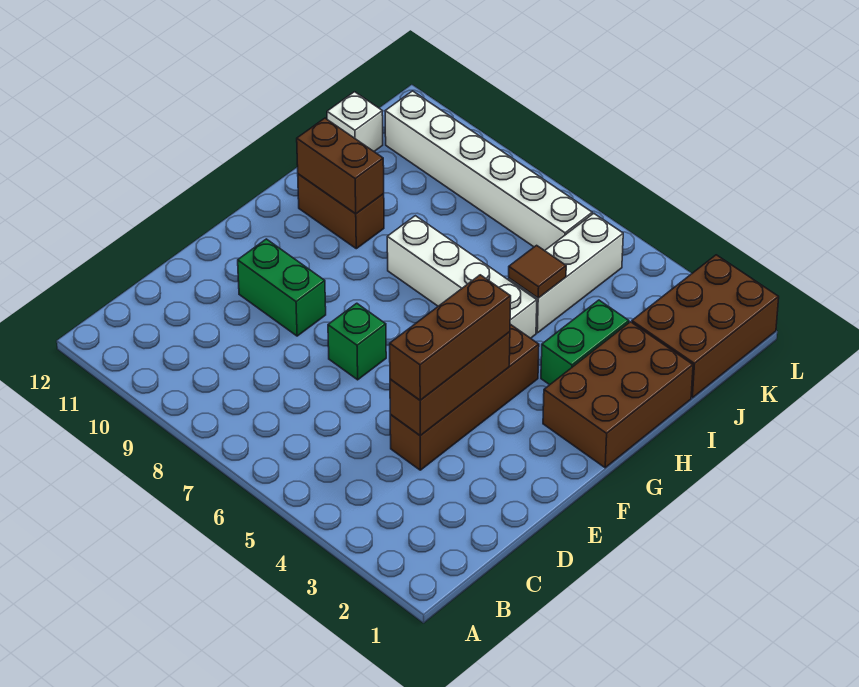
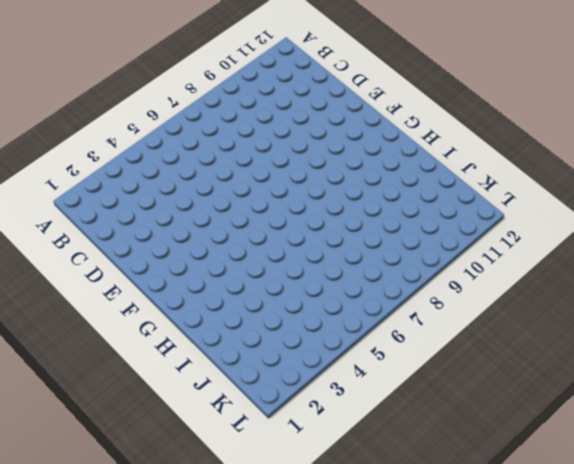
none -> brown brick D4:G4 level 1
none -> green brick E7 level 1
none -> green brick E9:E10 level 1

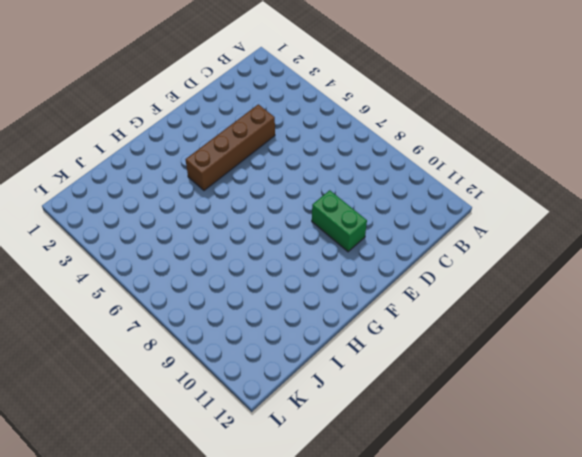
none -> green brick E7 level 1
none -> brown brick G1:I2 level 1
none -> green brick H3:I3 level 1

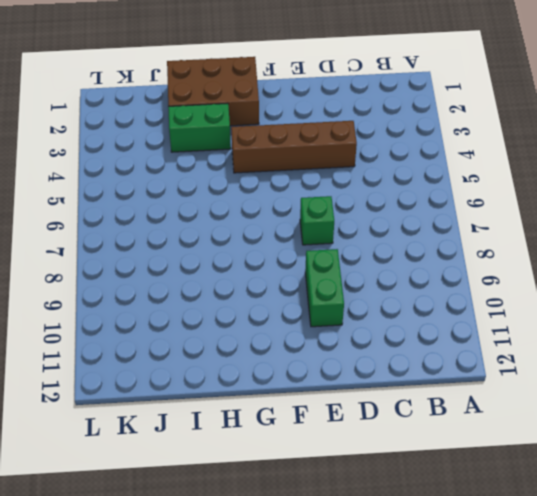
none -> white brick H5:H8 level 1
none -> brown brick H10:H11 level 1
none -> white brick I5:K5 level 1

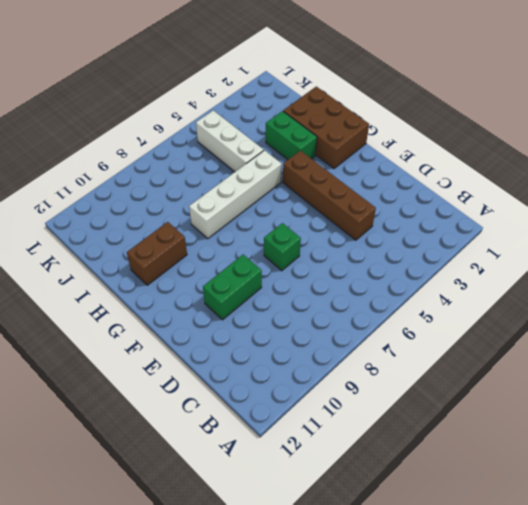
none -> brown brick J1:L2 level 1
none -> white brick J12 level 1
none -> white brick K6:K11 level 1

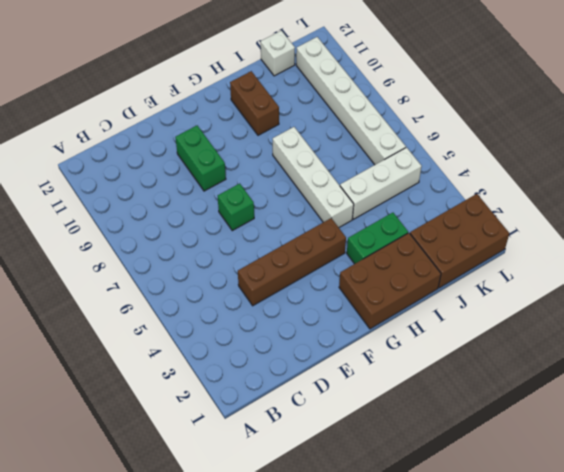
none -> brown brick D4:F4 level 2
none -> brown brick H10:H11 level 2
none -> brown tile I5 level 2

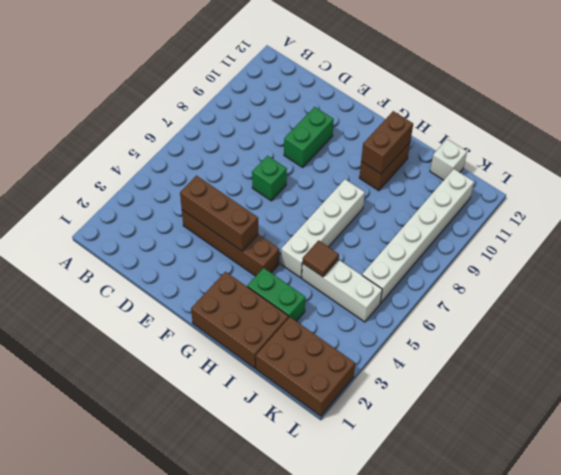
none -> brown brick D4:F4 level 3

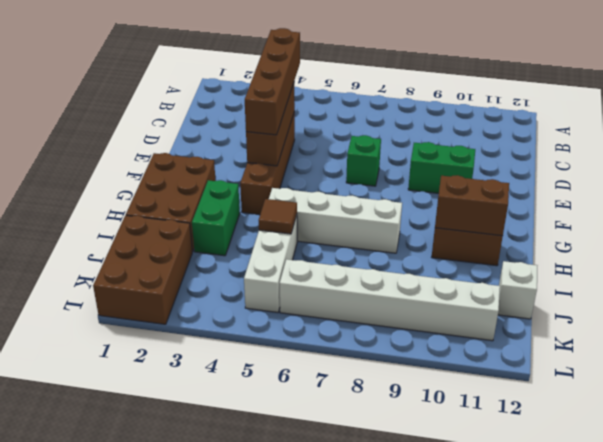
brown brick C4:F4 level 3 -> brown brick D4:F4 level 3

